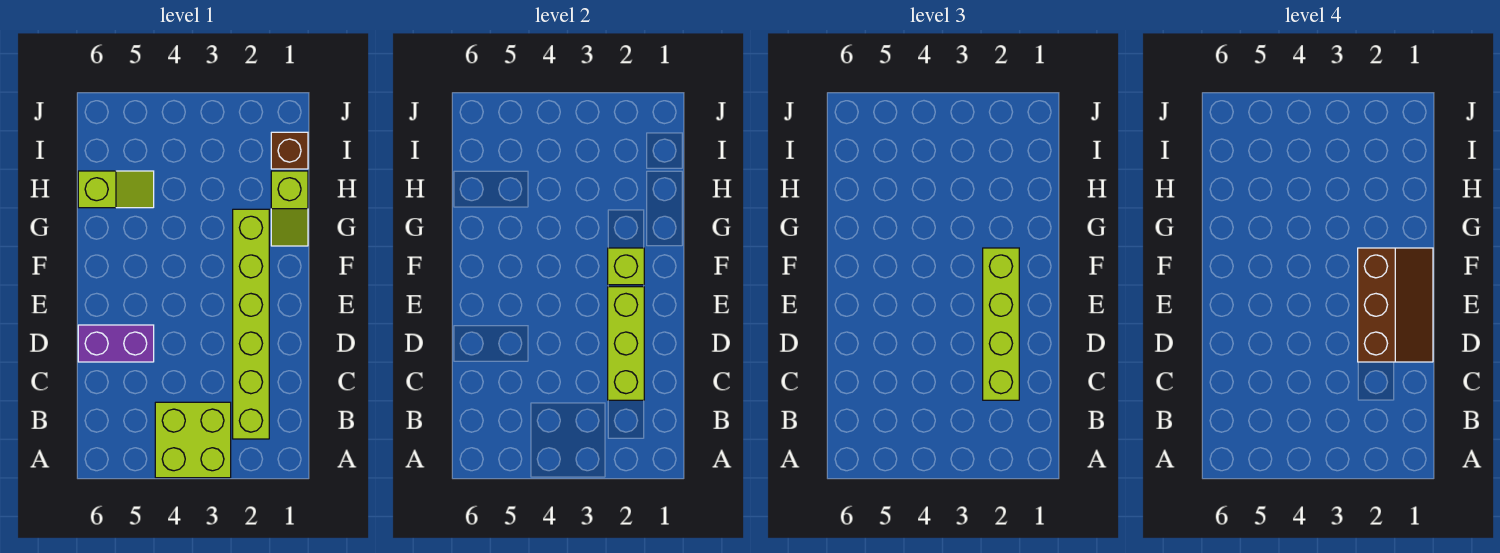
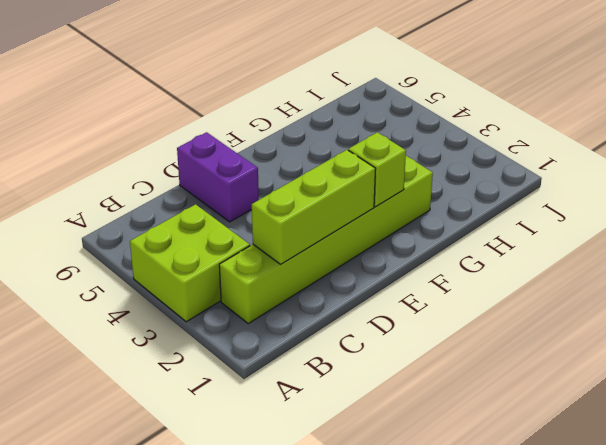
none -> lime slope G1:H1 level 1 top H
none -> lime slope H5:H6 level 1 top 6

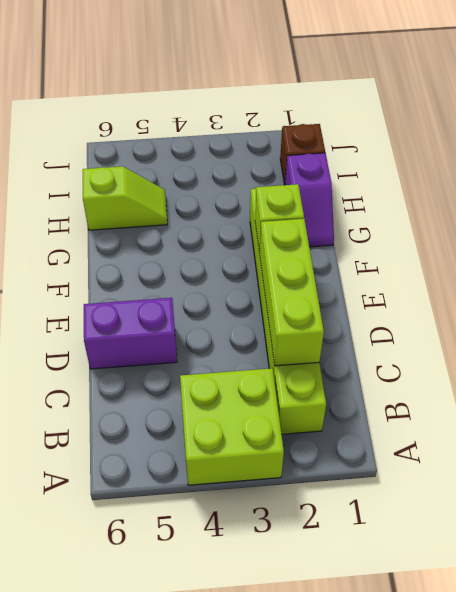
purple slope G1:H1 level 1 top H -> lime slope G1:H1 level 1 top H
none -> lime brick C2:F2 level 3
none -> brown slope D1:F2 level 4 top 2

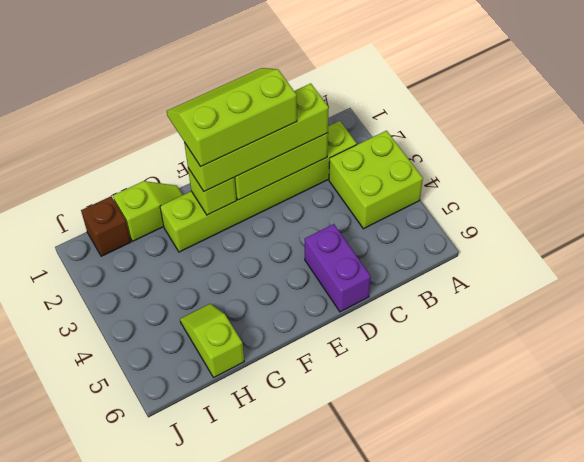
lime slope D1:F2 level 4 top 2 -> brown slope D1:F2 level 4 top 2

